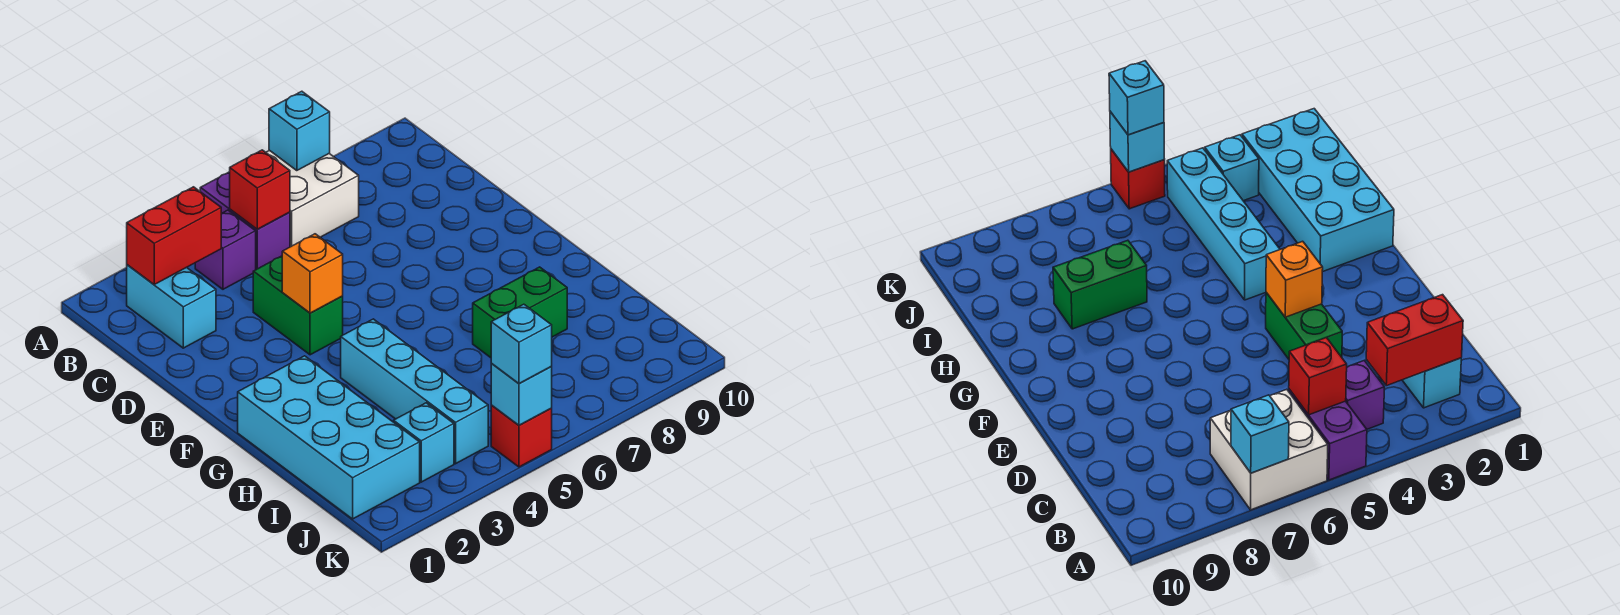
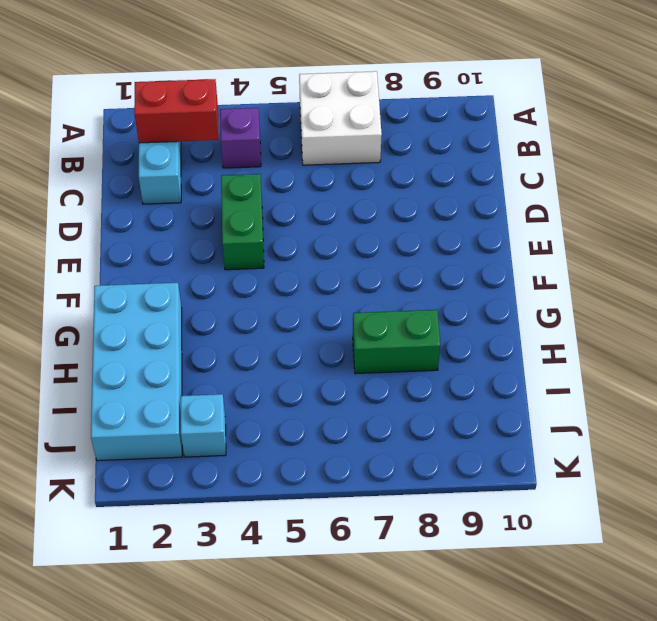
none -> purple brick A5:B5 level 1
none -> cyan brick G4:J4 level 1
none -> red brick K5 level 1

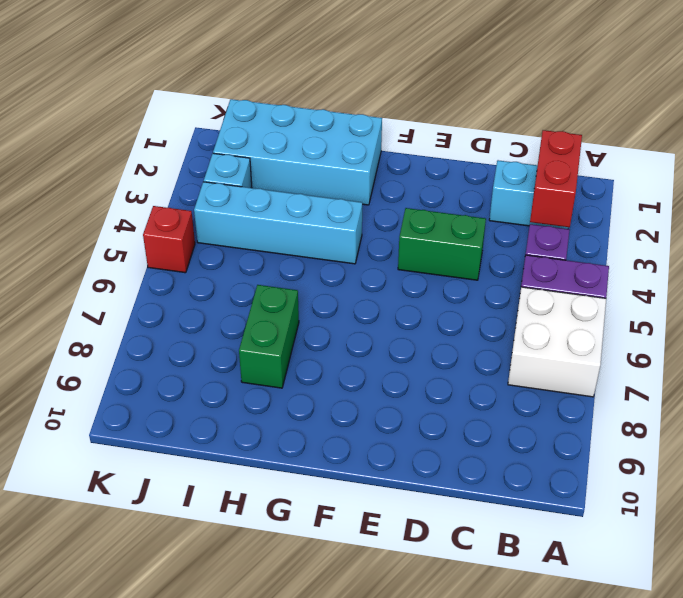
none -> cyan brick A7 level 2
none -> red brick B5 level 2
none -> orange brick E4 level 2

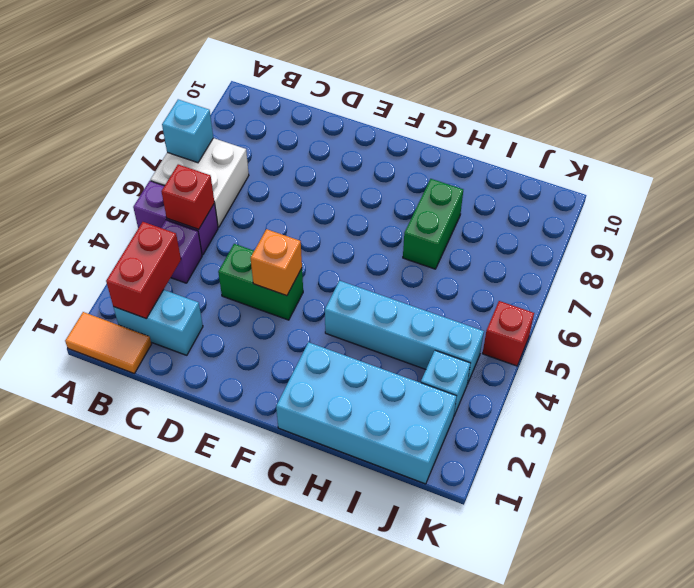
orange tile A1:B1 level 1 -> none
none -> cyan brick K5 level 2
none -> cyan brick K5 level 3

